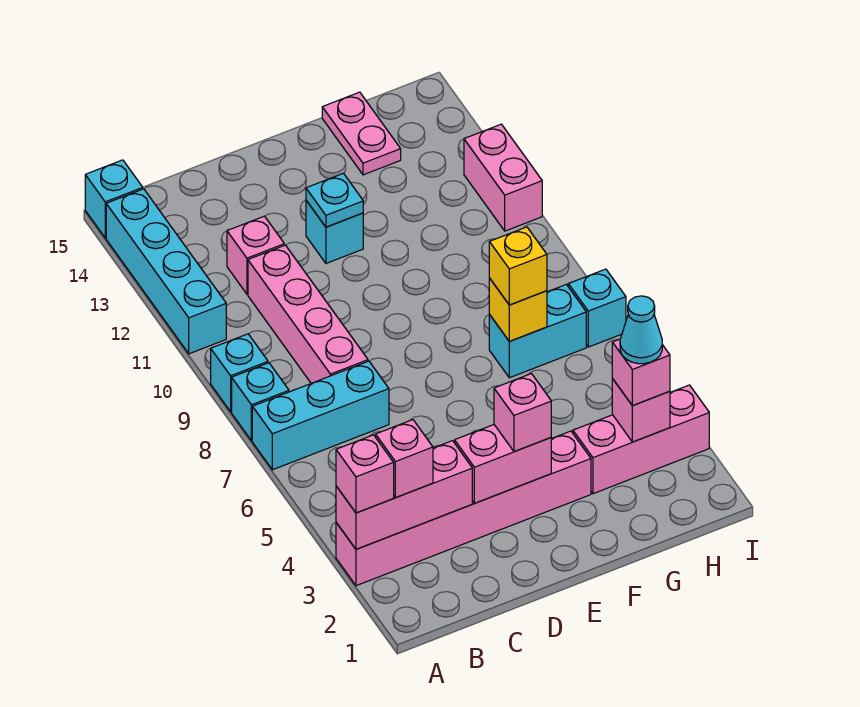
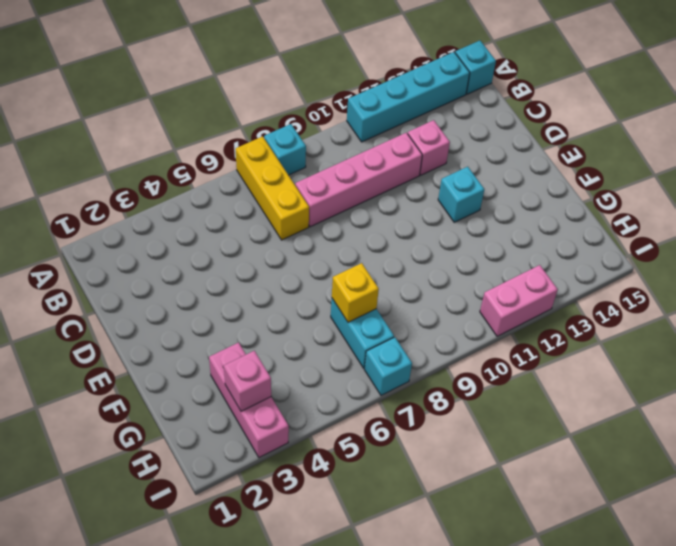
yellow brick A7:C7 level 1 -> cyan brick A7:C7 level 1
none -> pink brick A3:F3 level 1
none -> cyan brick A9 level 1
none -> pink plate G14:G15 level 1

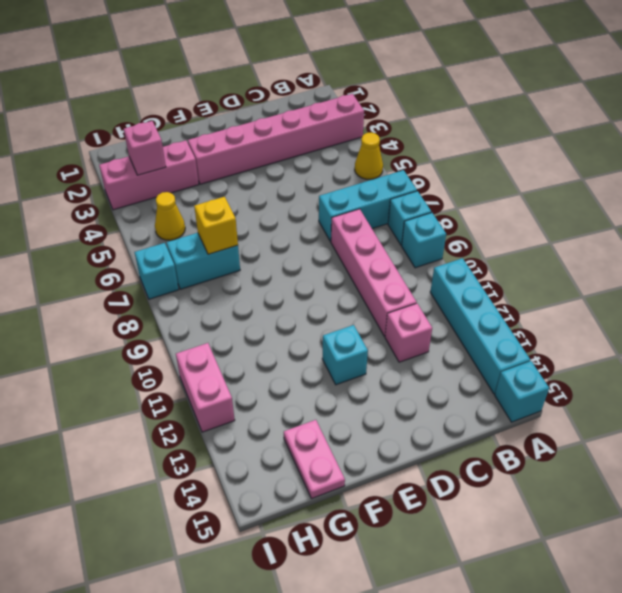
yellow cone A5 level 1 -> none
yellow cone H5 level 1 -> none
none -> pink brick A3:C3 level 2
none -> pink brick D3:E3 level 2
none -> cyan plate E12 level 2

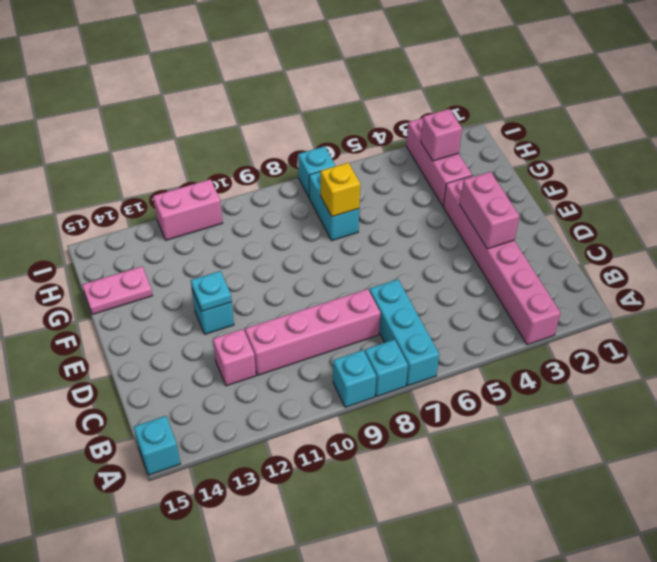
none -> cyan brick A11:A14 level 1
none -> pink brick A3:C3 level 2
none -> pink brick A3 level 3

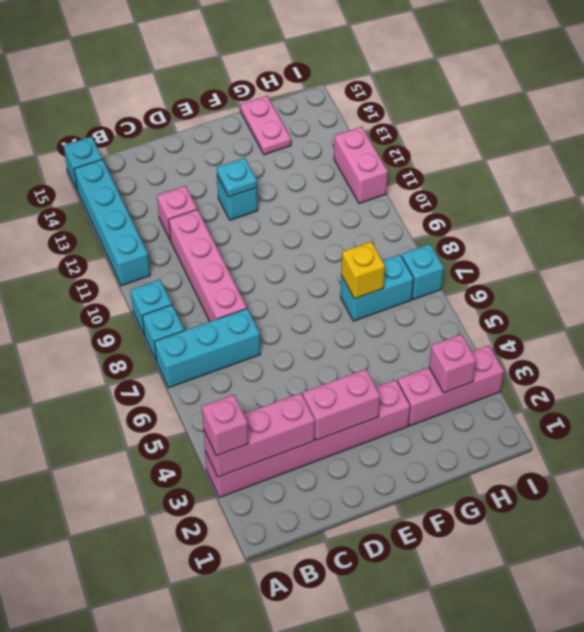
none -> pink brick B3 level 3
none -> pink brick E3 level 3
none -> yellow brick G7 level 3

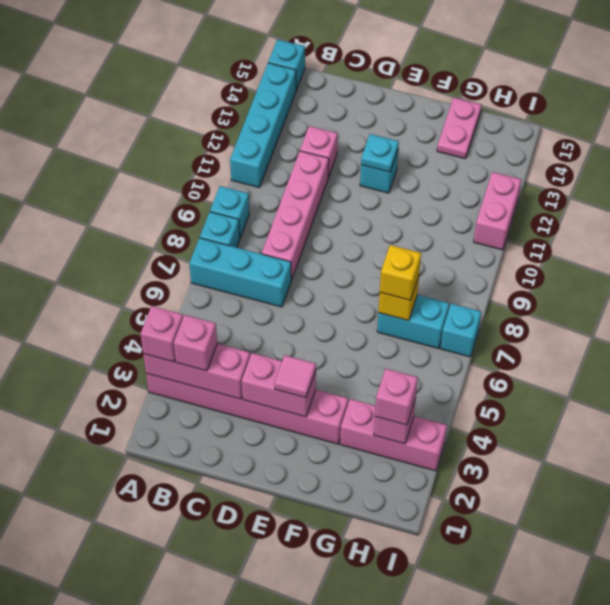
pink tile E3 level 3 -> pink brick E3 level 3
none -> cyan cone H3 level 4

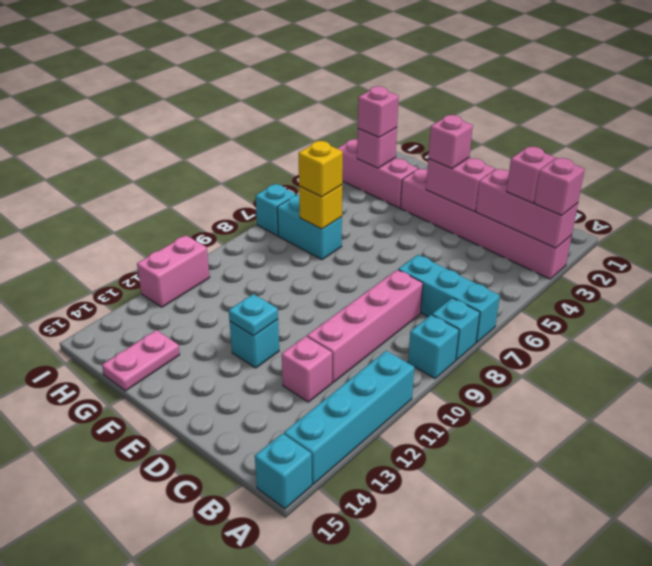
none -> cyan cone H3 level 4

